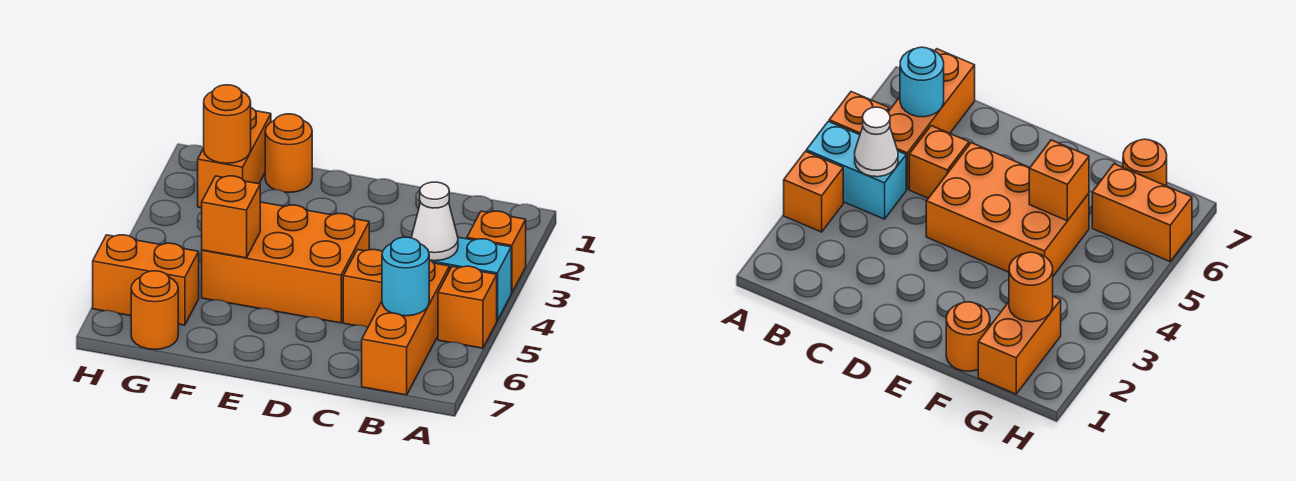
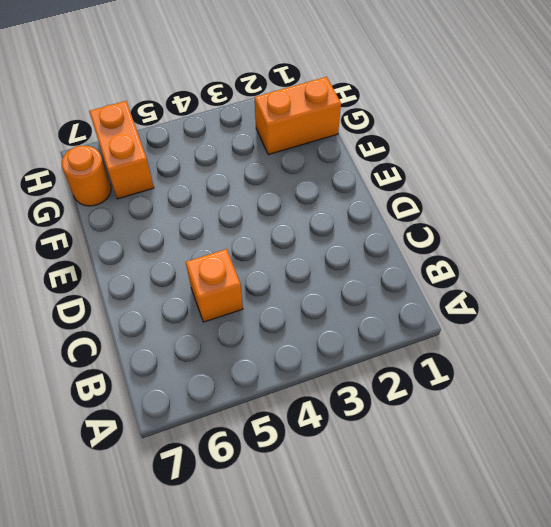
none -> orange brick A3 level 1
none -> cyan brick A4:B4 level 1
none -> orange brick A5 level 1

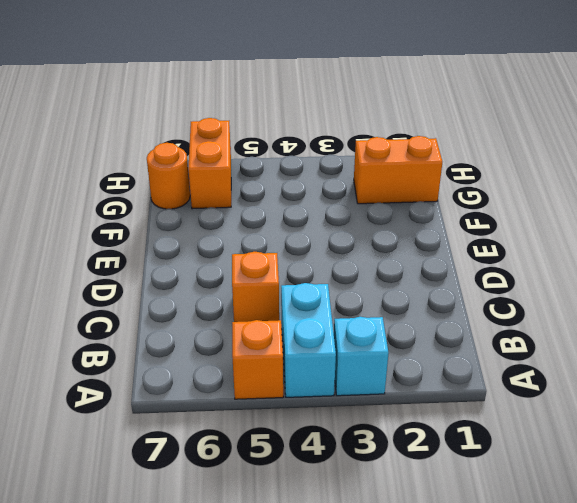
cyan brick A3 level 1 -> orange brick A3 level 1
none -> orange brick B5:B7 level 1
none -> orange brick D4:F5 level 1
none -> orange round brick F1 level 1

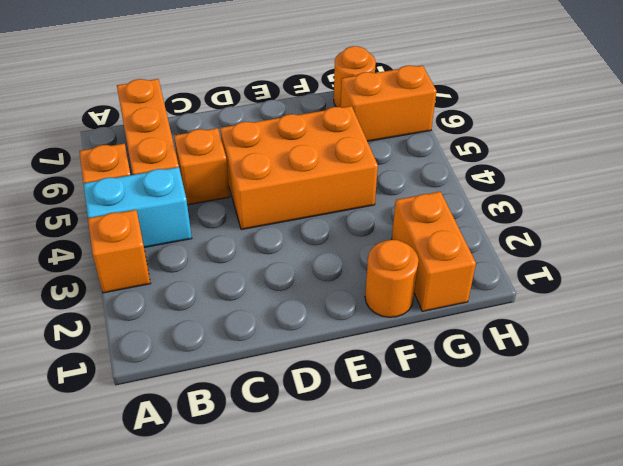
none -> white cone B4 level 2
none -> cyan round brick B6 level 2
none -> orange brick F5 level 2

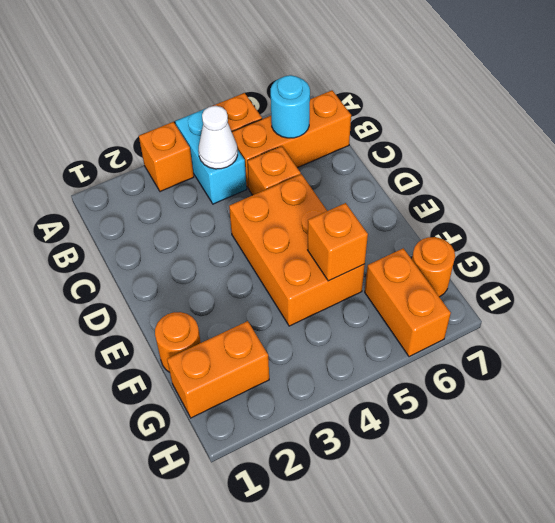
none -> orange round brick G2 level 2

